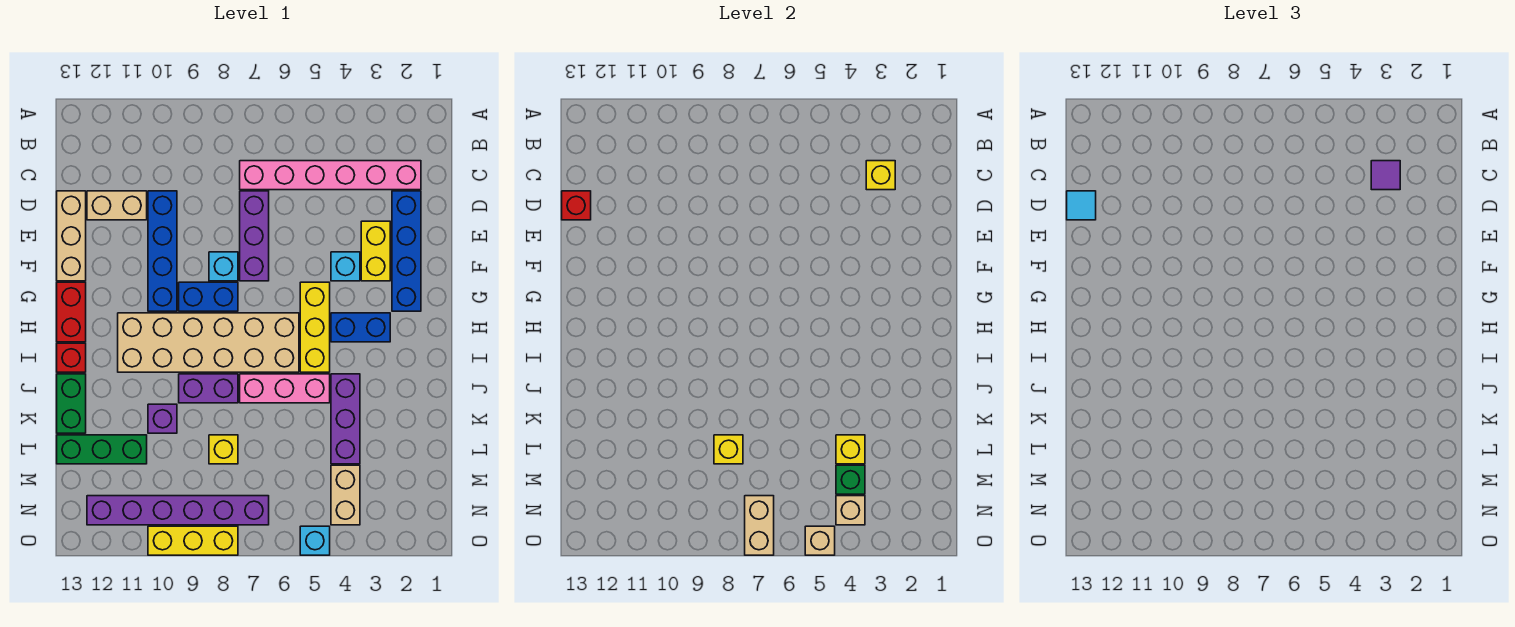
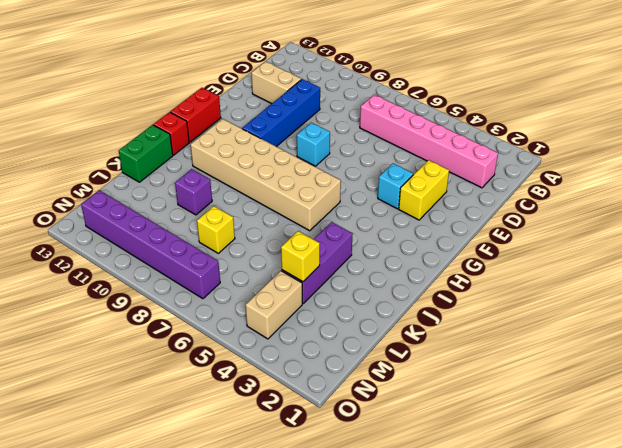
none -> blue brick D2:G2 level 1
none -> purple brick D7:F7 level 1
none -> tan brick D13:F13 level 1
none -> yellow brick G5:I5 level 1

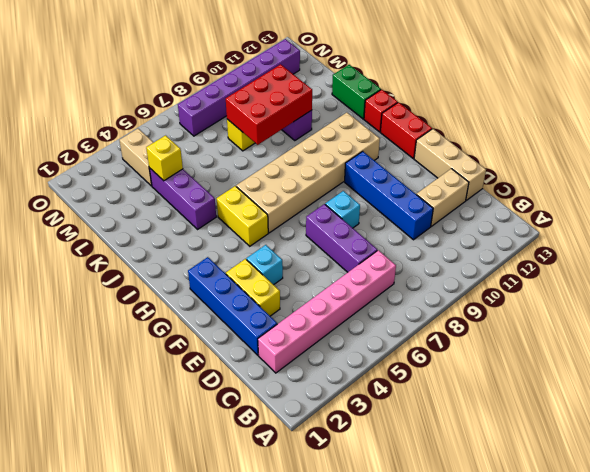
yellow brick H5:I5 level 1 -> yellow brick G5:I5 level 1
red brick K8:L10 level 2 -> yellow brick L8 level 2
none -> blue brick G8:G9 level 1
none -> blue brick H3:H4 level 1
none -> pink brick J5:J7 level 1
none -> purple brick J8:J9 level 1

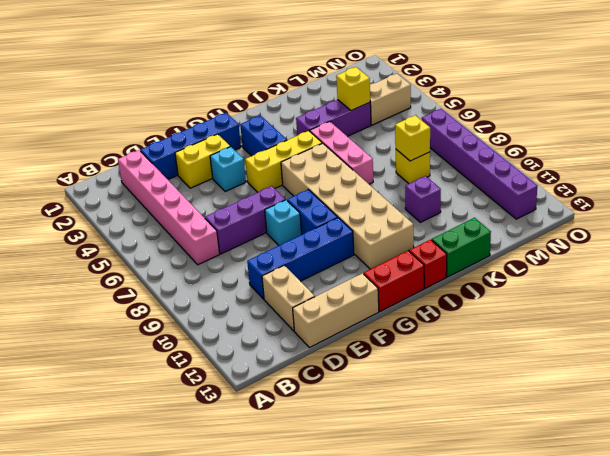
none -> purple brick J8:J9 level 1
none -> green brick L11:L13 level 1
none -> cyan brick O5 level 1
none -> yellow brick O8:O10 level 1

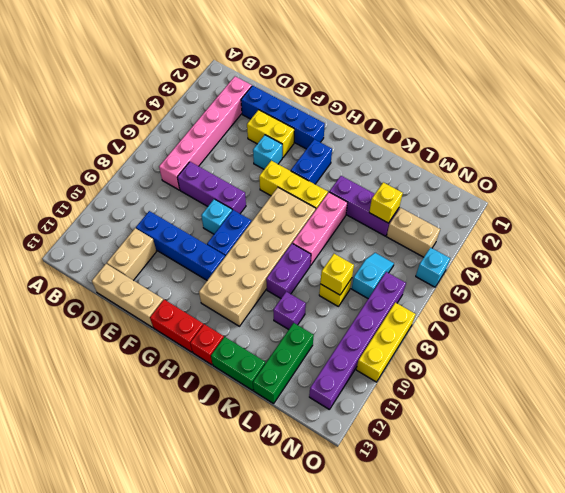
cyan slope M6:M7 level 1 top 7 -> none
none -> yellow brick C3 level 2
none -> red brick D13 level 2
none -> green brick M4 level 2
none -> tan brick N4 level 2

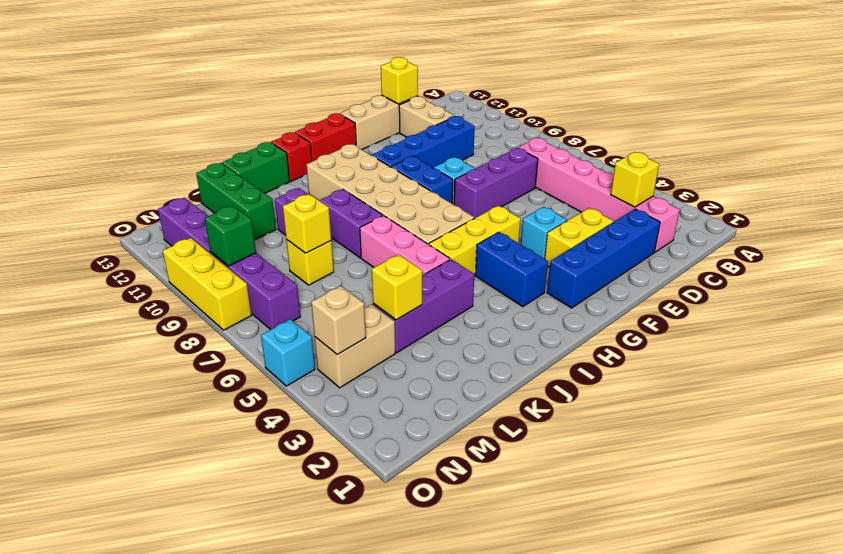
yellow brick D13 level 2 -> red brick D13 level 2
green brick N9 level 2 -> green brick M4 level 2
none -> tan brick N7:O7 level 2
none -> tan brick O5 level 2
none -> purple tile C3 level 3
none -> cyan tile D13 level 3

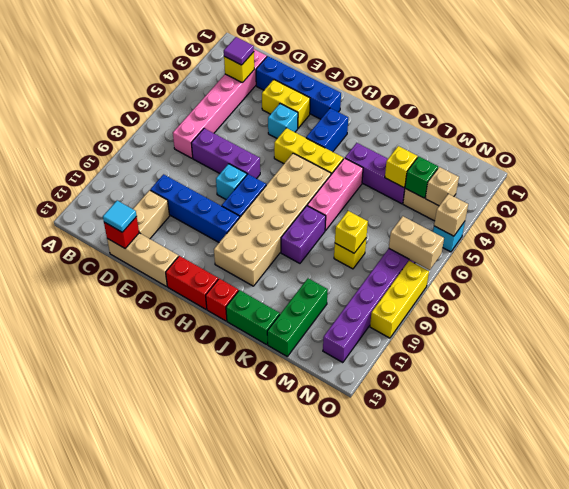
none -> purple brick K10 level 1

